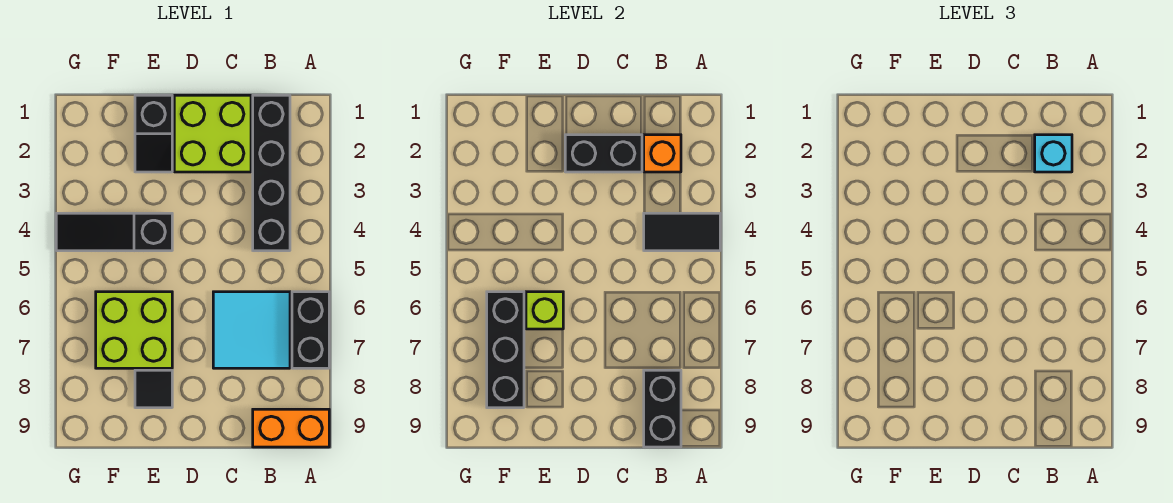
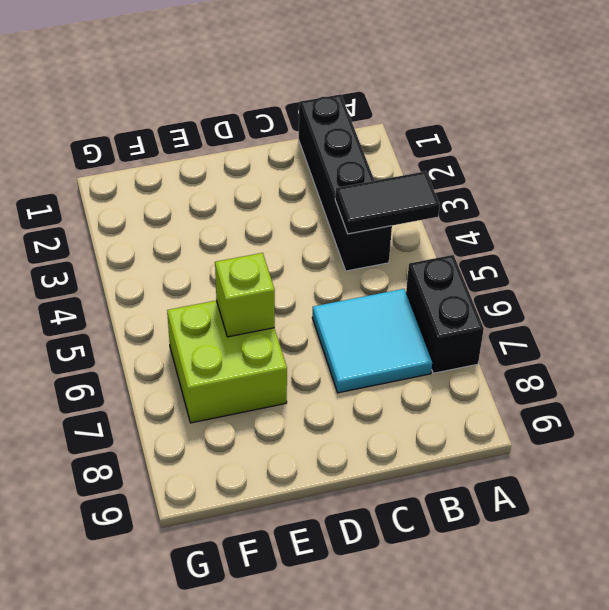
none -> orange brick A9:B9 level 1
none -> lime brick C1:D2 level 1
none -> black slope E1:E2 level 1 top 1

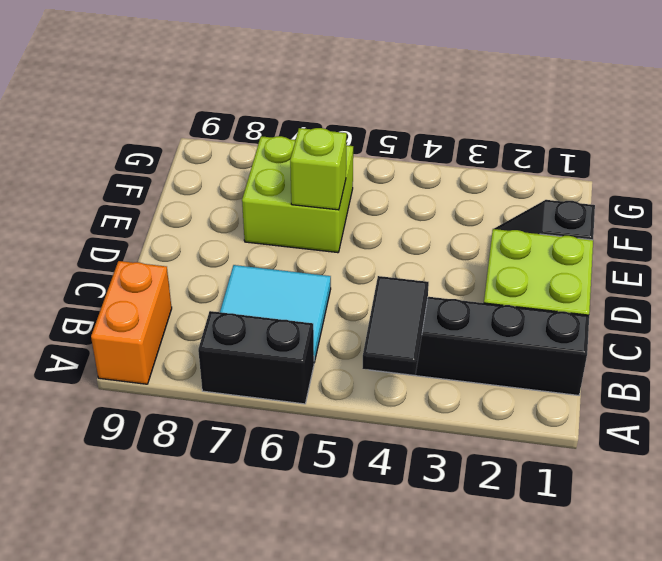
none -> black slope E4:G4 level 1 top E
none -> black tile E8 level 1
none -> orange brick B2 level 2

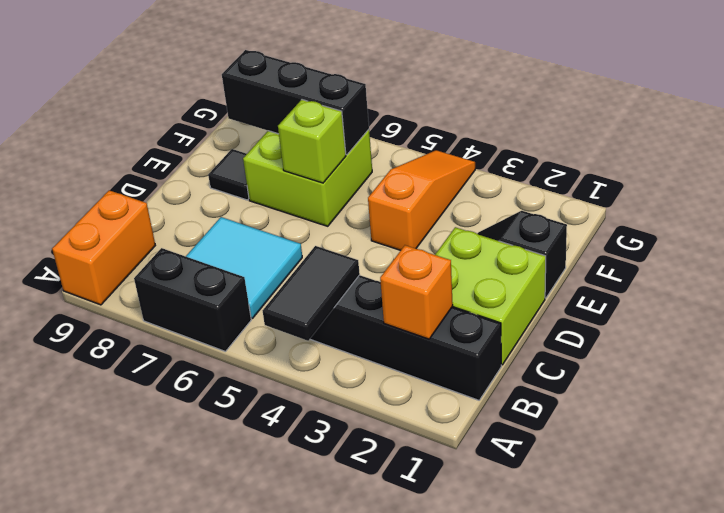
orange slope E4:G4 level 1 top E -> black slope E4:G4 level 1 top E
none -> black brick B8:B9 level 2
none -> black brick C2:D2 level 2
none -> cyan brick B2 level 3

